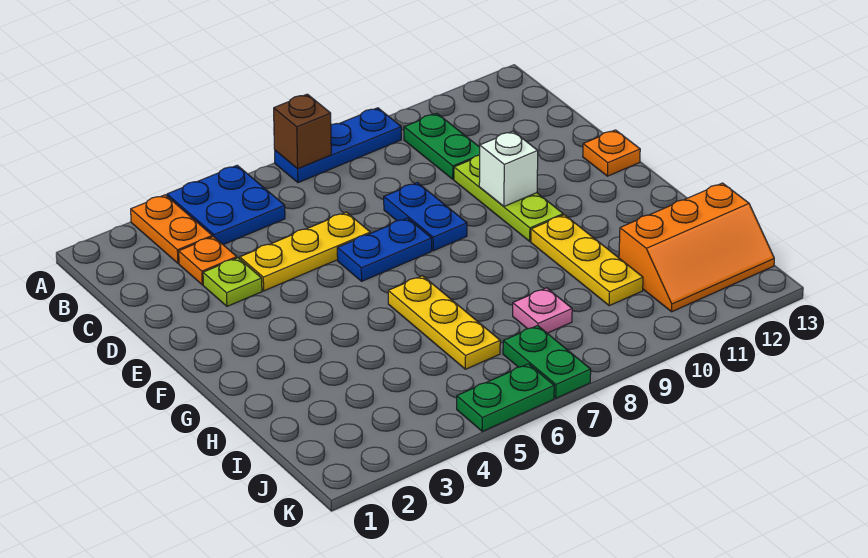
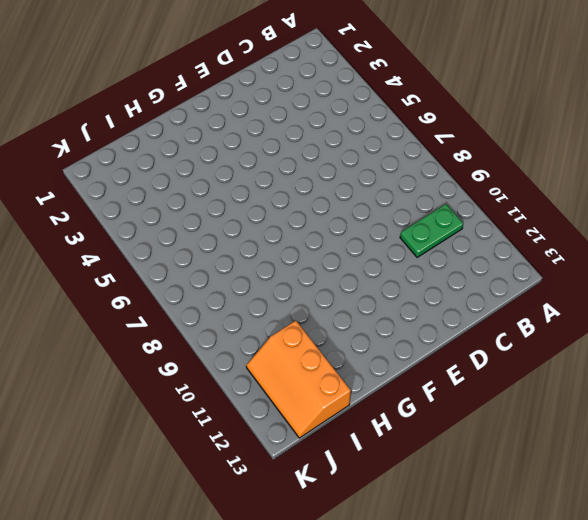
none -> orange plate A3:B3 level 1
none -> blue plate A4:B5 level 1
none -> blue plate A7:A9 level 1

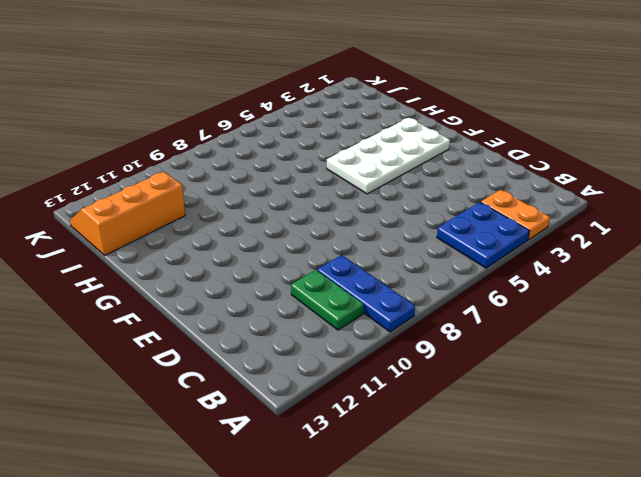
blue plate A9:C9 level 1 -> blue plate A7:A9 level 1
white plate F2:G5 level 1 -> none
none -> orange plate C3 level 1
none -> lime plate D3 level 1
none -> yellow plate D4:D6 level 1

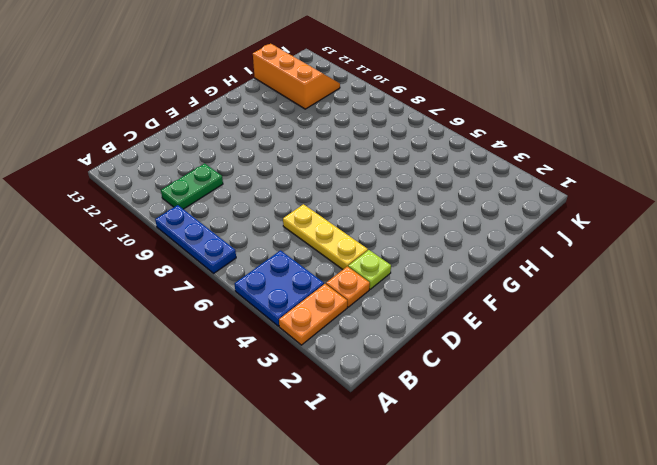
none -> blue plate D8:E8 level 1
none -> lime plate D10:F10 level 1
none -> blue plate E6:E7 level 1

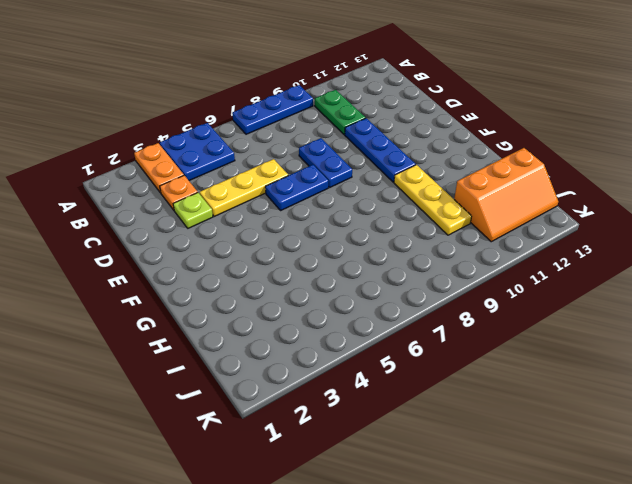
blue plate D10:F10 level 1 -> lime plate D10:F10 level 1
none -> orange plate E13 level 1
none -> yellow plate G6:I6 level 1
none -> pink plate I8 level 1

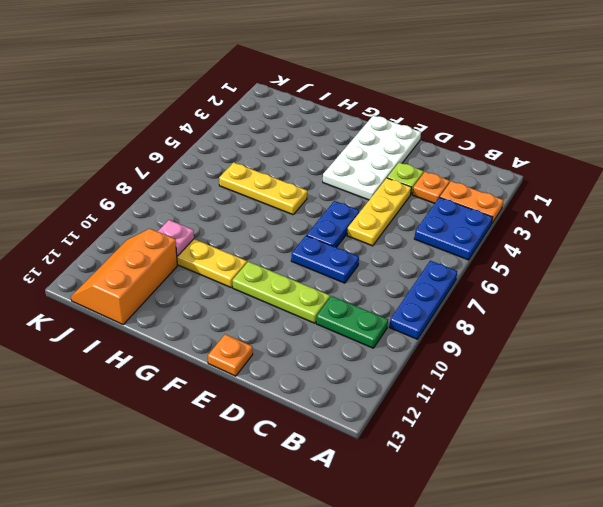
white plate E1:F4 level 1 -> none
pink plate I10 level 2 -> pink plate I8 level 1
none -> green plate J7:K7 level 1
none -> green plate K5:K6 level 1
none -> brown brick A7 level 2

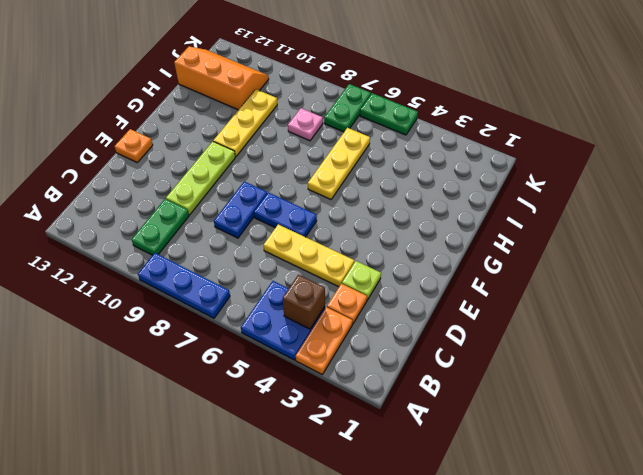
brown brick B4 level 2 -> brown brick A7 level 2
none -> white brick E10 level 2

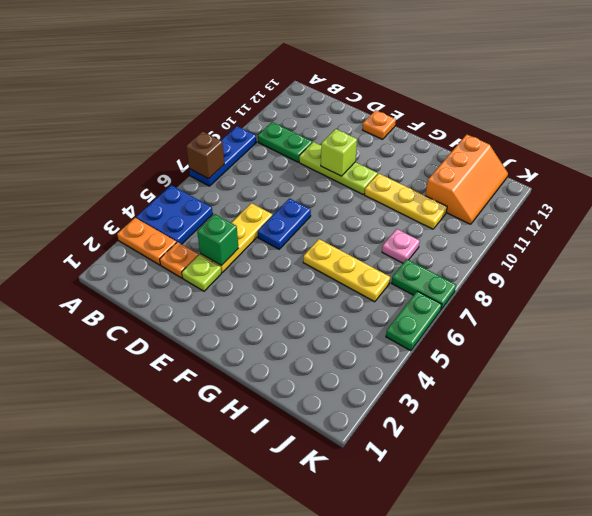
green brick D4 level 2 -> none
lime brick E10 level 2 -> white brick E10 level 2
none -> blue plate D8:E8 level 1

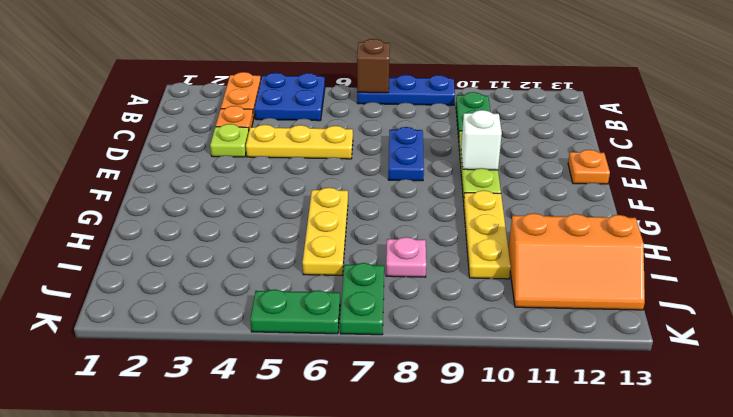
none -> blue plate E6:E7 level 1

